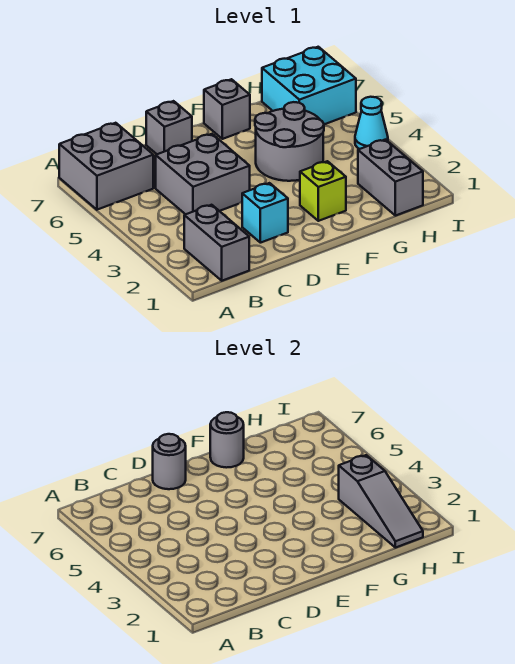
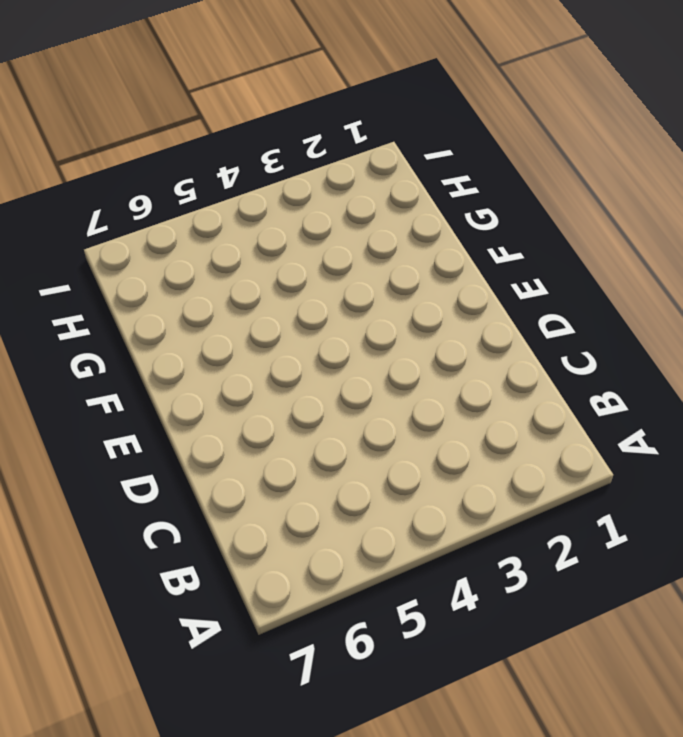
none -> grey brick A6:B7 level 1
none -> grey brick B1:B2 level 1
none -> grey brick C4:D5 level 1

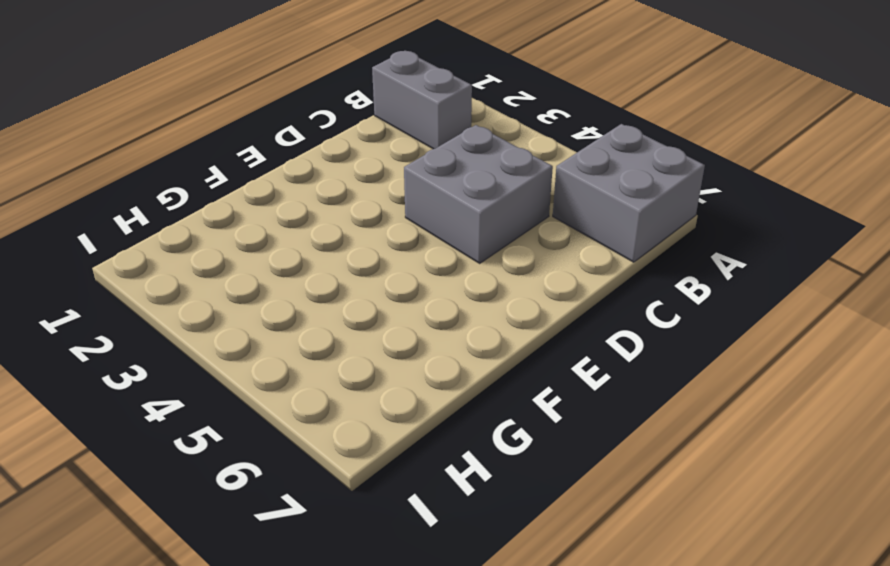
none -> cyan brick D2 level 1
none -> grey brick D7 level 1
none -> lime brick F2 level 1

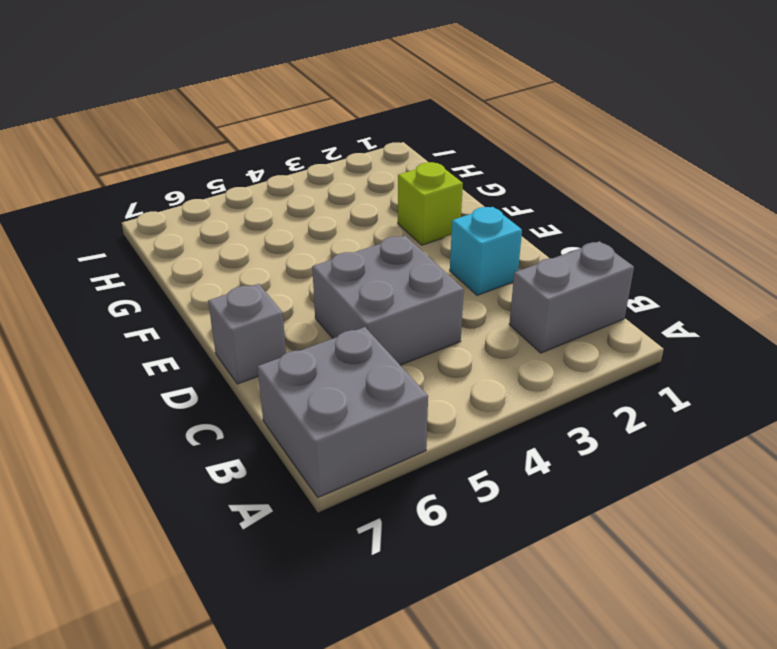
none -> grey round brick F4:G5 level 1
none -> grey brick F7 level 1
none -> grey brick H1:H2 level 1

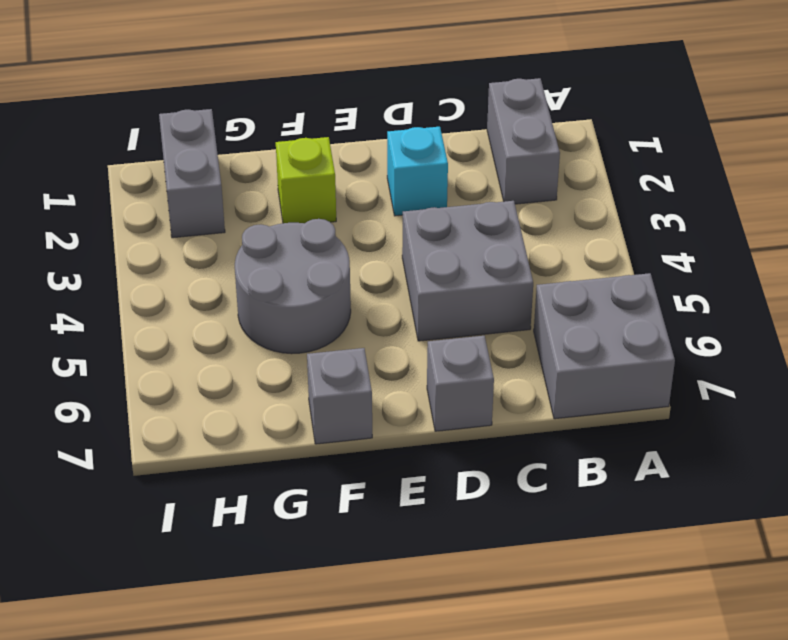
none -> cyan brick H6:I7 level 1
none -> cyan cone I4 level 1
none -> grey round brick D7 level 2

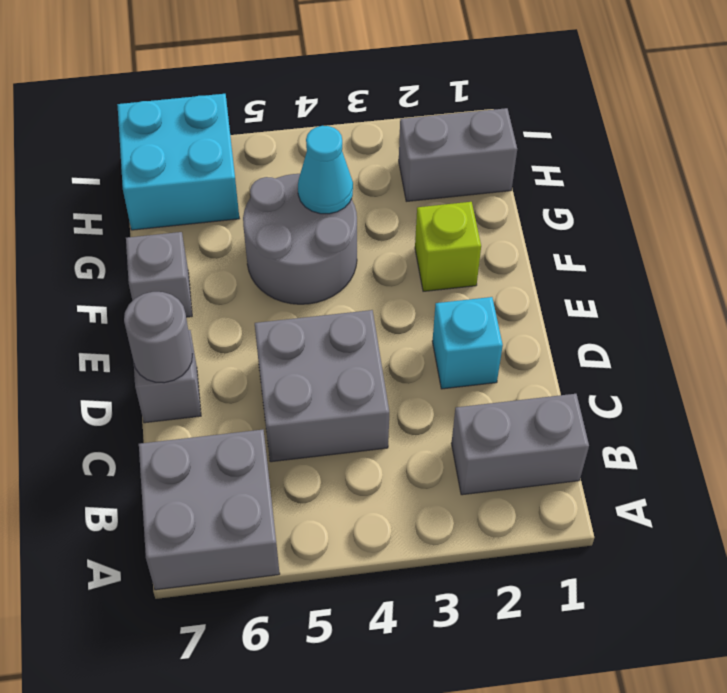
cyan cone G4 level 2 -> cyan cone I4 level 1
none -> grey round brick F7 level 2
none -> grey slope H1:H3 level 2 top 3

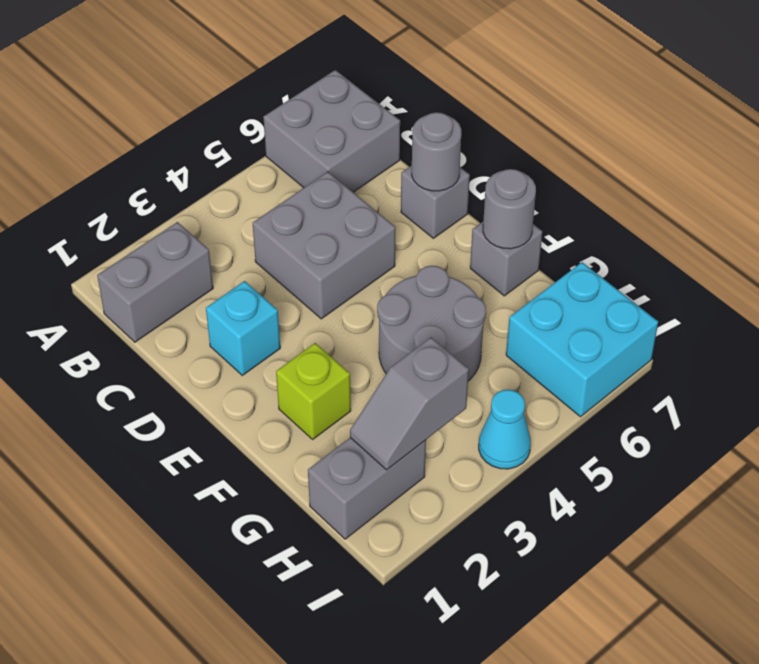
grey slope H2:H3 level 2 top 3 -> grey slope H1:H3 level 2 top 3

